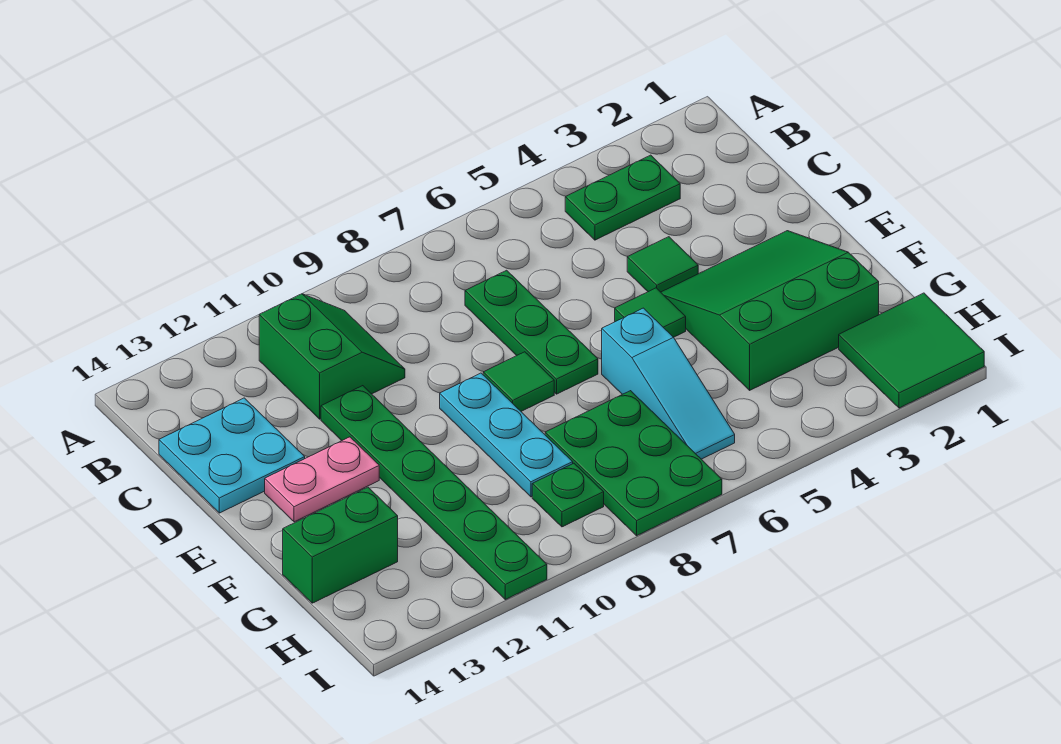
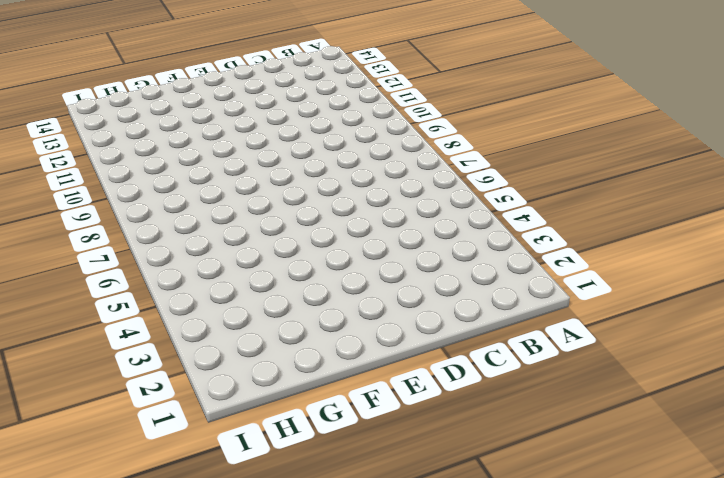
none -> green plate B3:B4 level 1
none -> green slope B10:C11 level 1 top 11
none -> green plate C7:E7 level 1

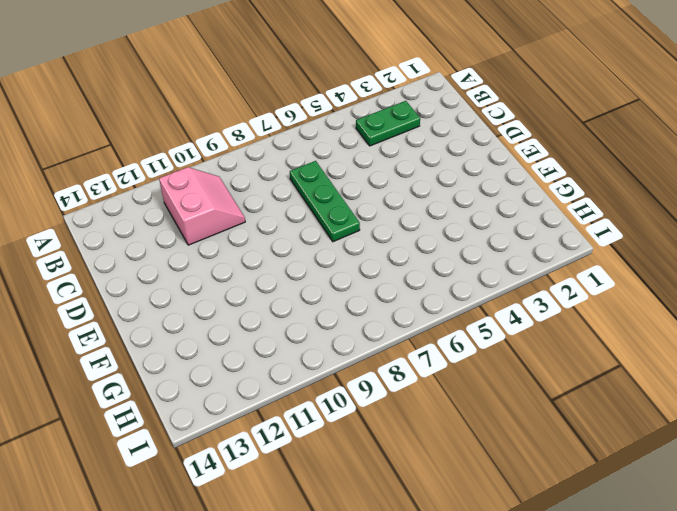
pink slope B10:C11 level 1 top 11 -> green slope B10:C11 level 1 top 11
none -> cyan plate C13:D14 level 1
none -> green tile D4 level 1
none -> green plate D11:I11 level 1

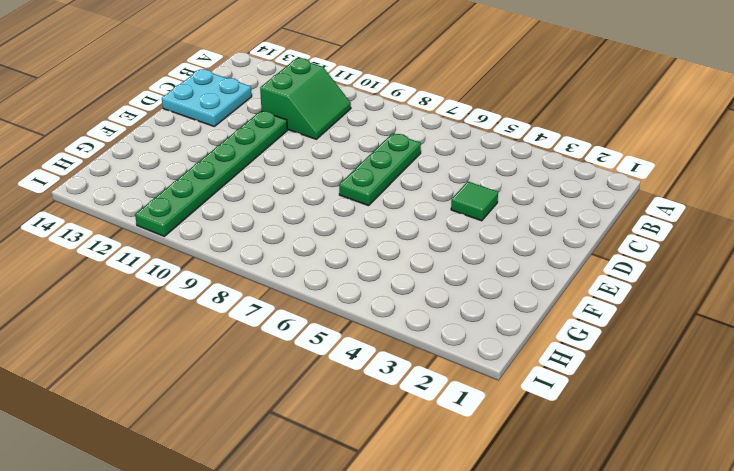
none -> green plate B3:B4 level 1
none -> green slope E2:G4 level 1 top G
none -> green tile E5 level 1

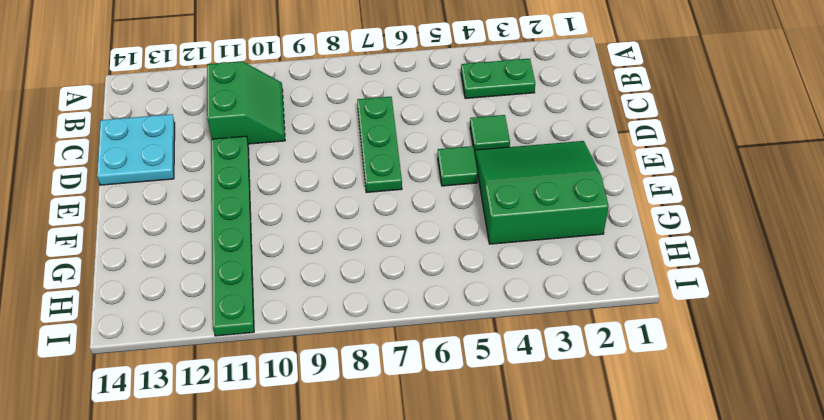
none -> green tile E8 level 1
none -> cyan plate E9:G9 level 1
none -> pink plate E12:E13 level 1

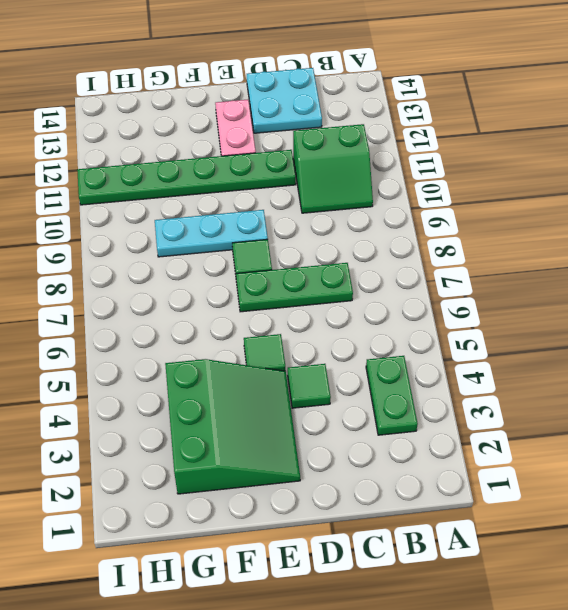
none -> cyan slope F6:H6 level 1 top F
none -> green plate G7:I8 level 1
none -> green brick G13:G14 level 1

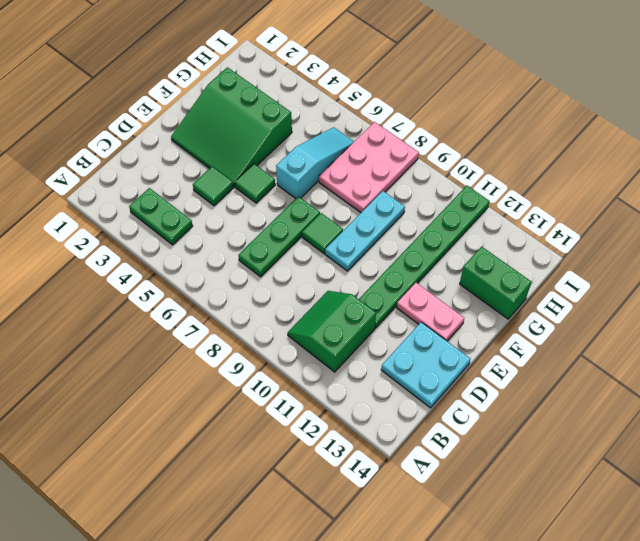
pink plate G7:I8 level 1 -> green plate G7:I8 level 1
none -> green tile H1:I2 level 1
none -> green plate H9 level 1

